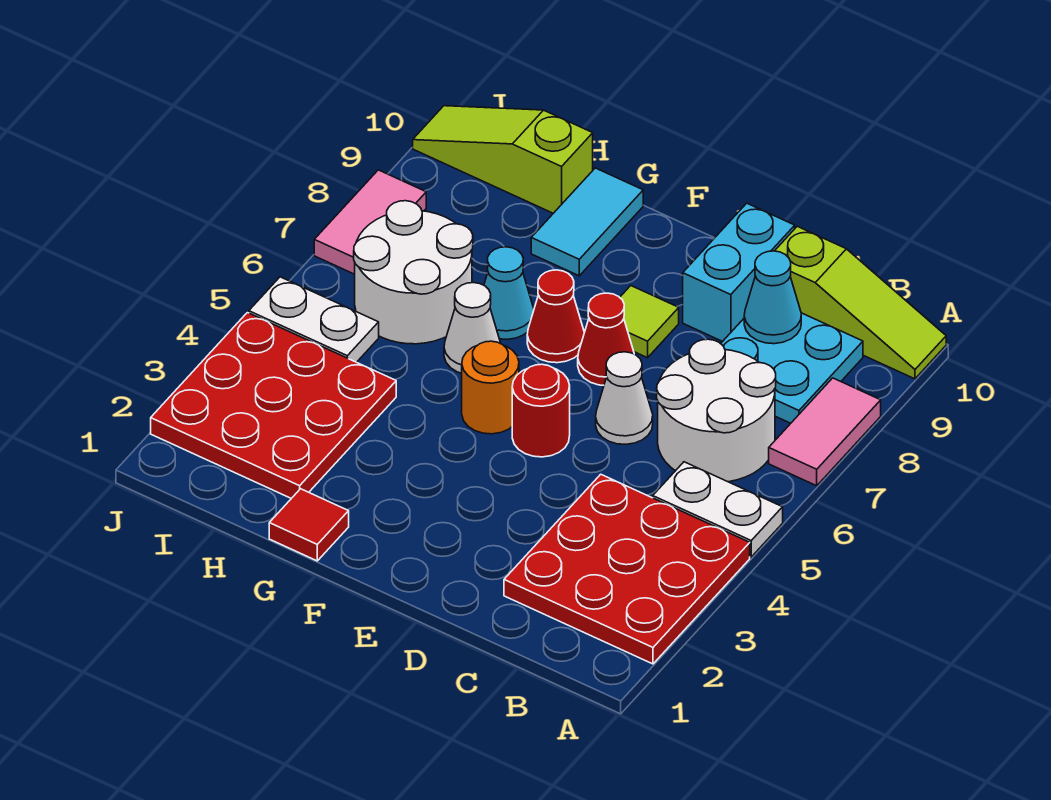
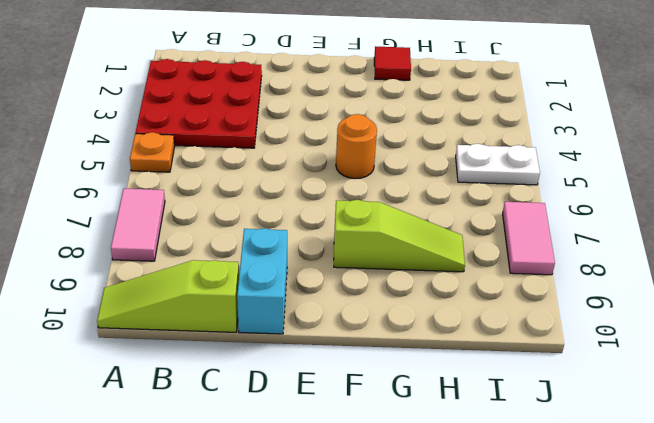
orange plate A5 level 1 -> white plate A5:B5 level 1
lime slope F8:H8 level 1 top F -> lime slope H10:J10 level 1 top H
none -> white round brick B6:C7 level 1
none -> cyan plate B8:C9 level 1
none -> white cone D6 level 1

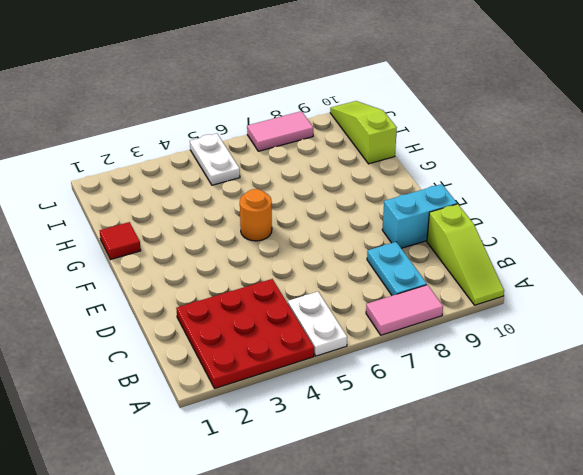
cyan plate B8:C8 level 1 -> cyan plate B8:C9 level 1
none -> white round brick B6:C7 level 1
none -> white cone D6 level 1
none -> red round brick E5 level 1

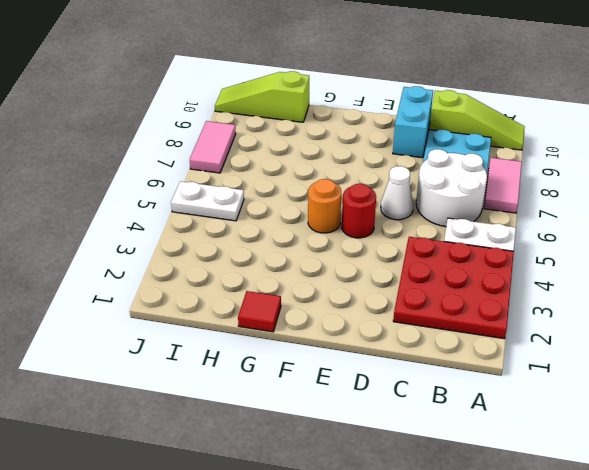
none -> red cone E7 level 1
none -> lime tile E8 level 1
none -> red cone F7 level 1

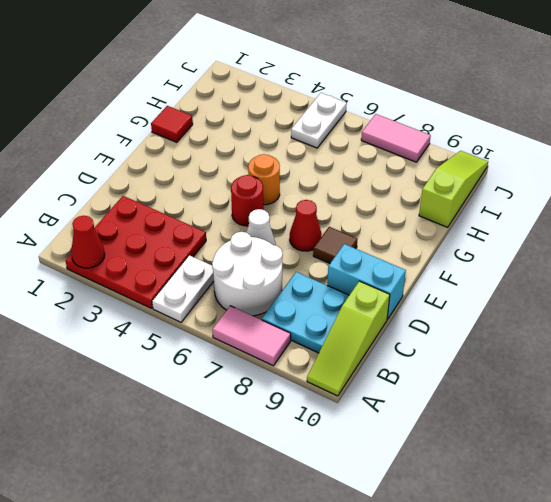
red cone A2 level 2 -> red cone F7 level 1
brown tile E8 level 1 -> lime tile E8 level 1
none -> white cone G6 level 1
none -> cyan cone G7 level 1
none -> cyan tile G9:G10 level 1

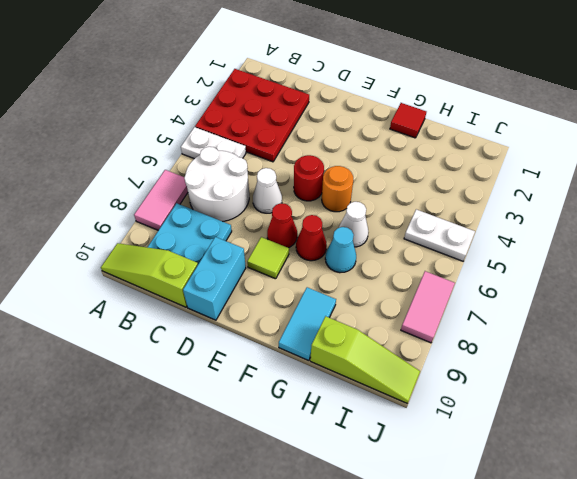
none -> red plate H2:J4 level 1
none -> white round brick H6:I7 level 1
none -> cyan cone C9 level 2

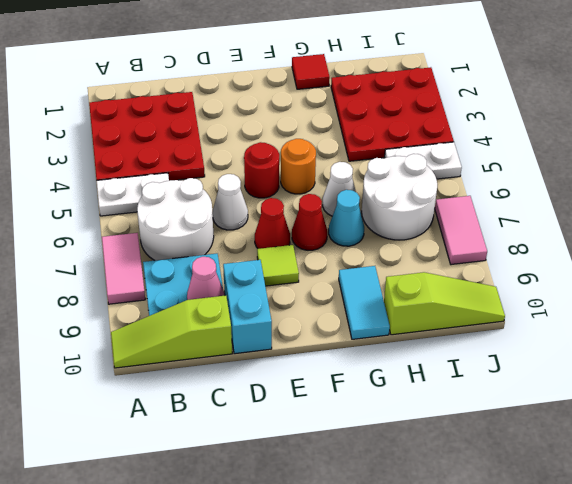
pink cone C9 level 2 -> cyan cone C9 level 2

